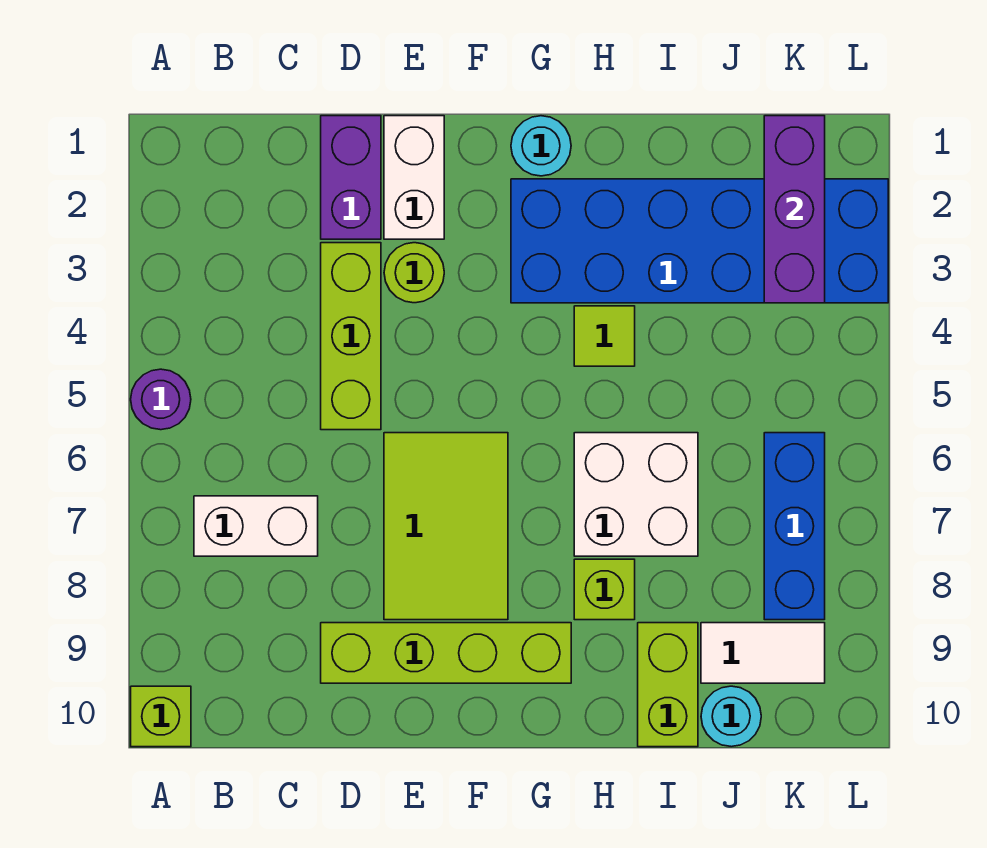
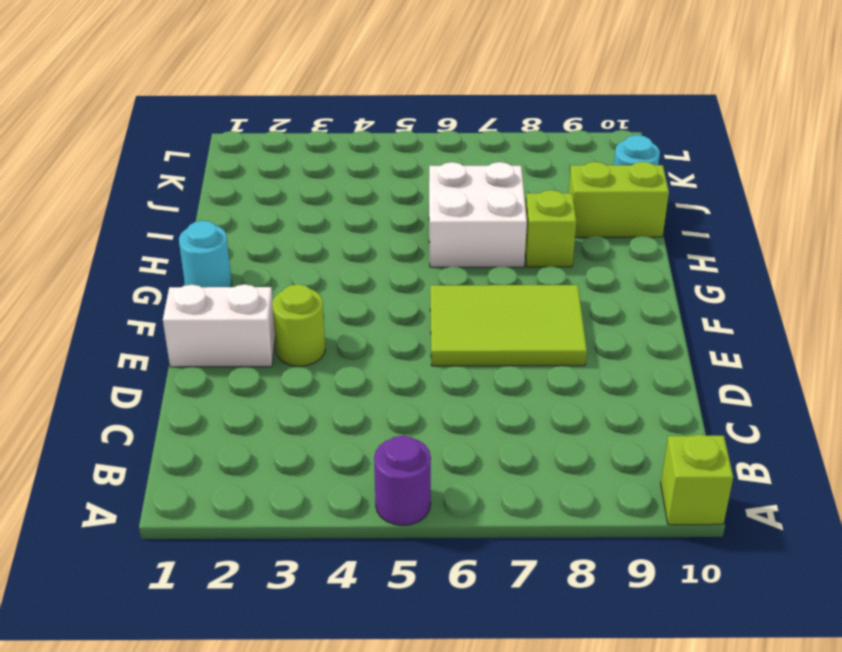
none -> white brick B7:C7 level 1
none -> purple brick D1:D2 level 1
none -> lime brick D3:D5 level 1

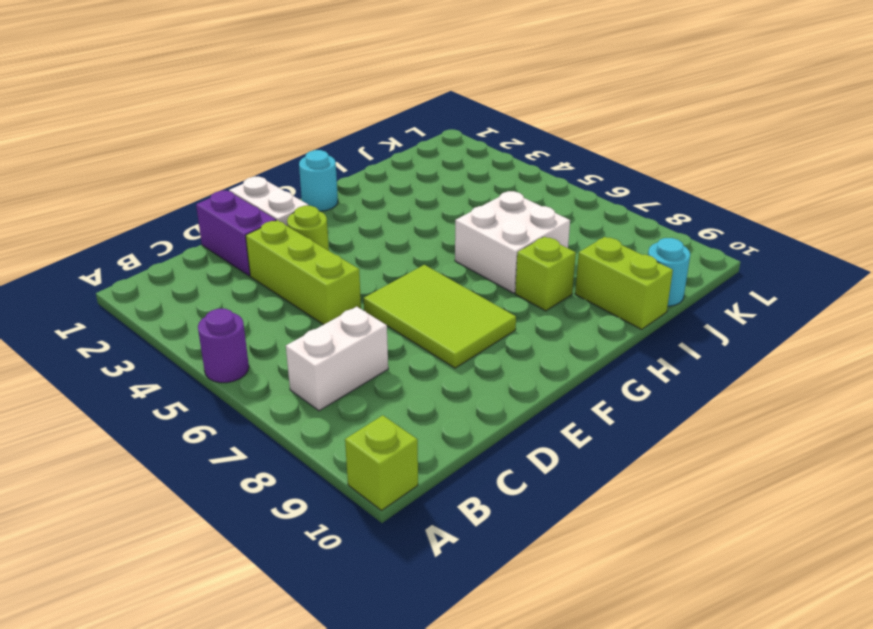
none -> lime brick D9:G9 level 1
none -> blue brick G2:L3 level 1
none -> lime tile H4 level 1

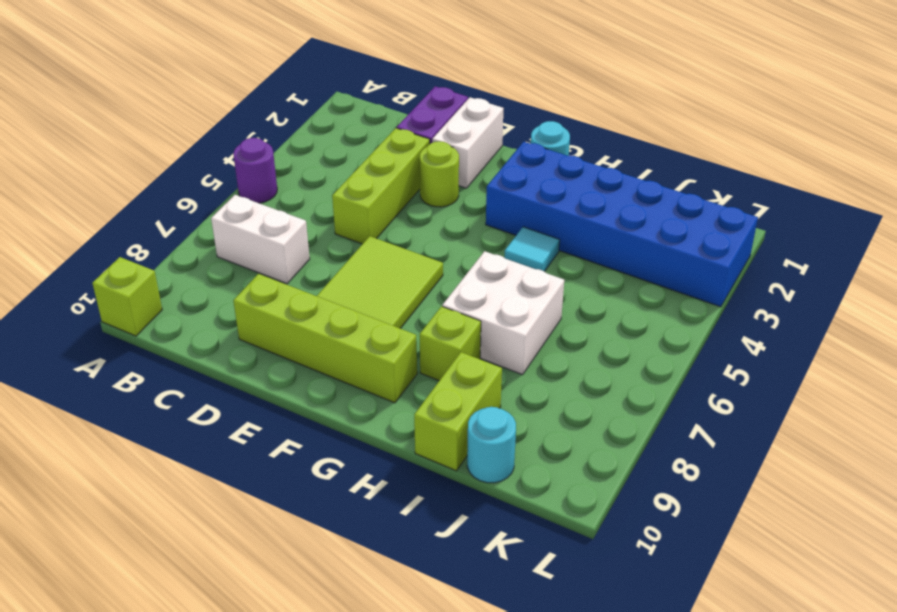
cyan tile H4 level 1 -> lime tile H4 level 1
none -> white tile J9:K9 level 1
none -> blue brick K6:K8 level 1
none -> purple brick K1:K3 level 2

